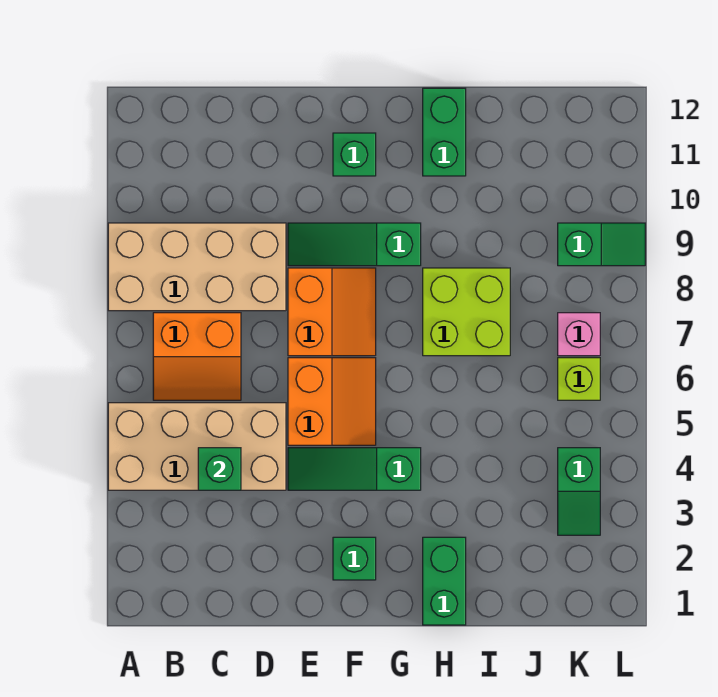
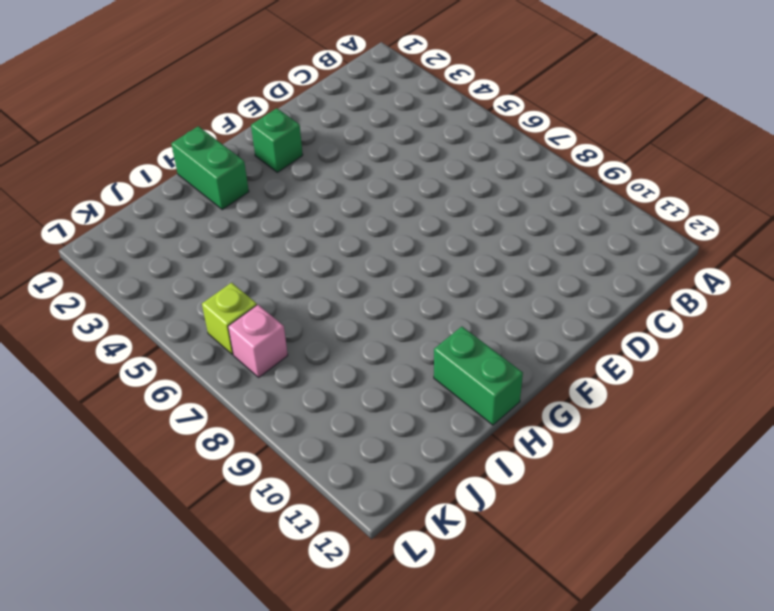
none -> tan brick A4:D5 level 1
none -> tan brick A8:D9 level 1
none -> orange slope B6:C7 level 1 top 7

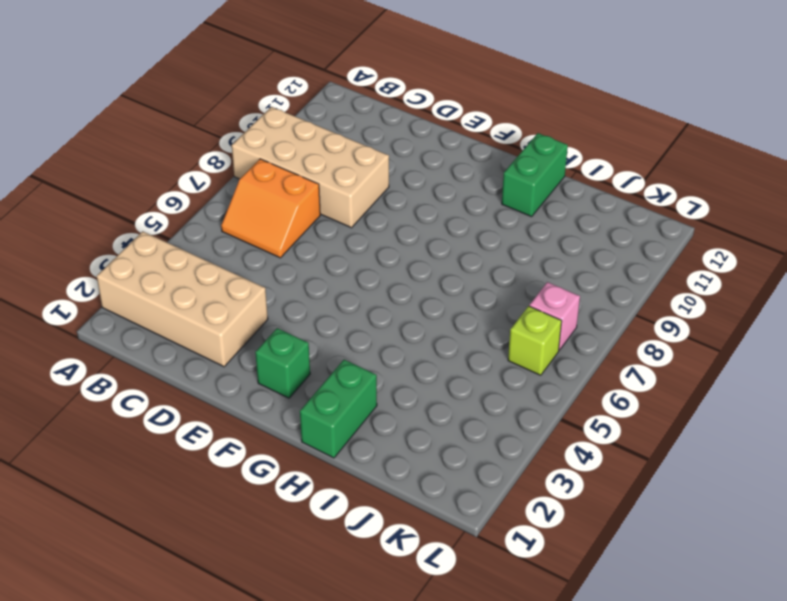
tan brick A2:D3 level 1 -> tan brick A4:D5 level 1
none -> green slope E4:G4 level 1 top G
none -> orange slope E5:F6 level 1 top E
none -> orange slope E7:F8 level 1 top E

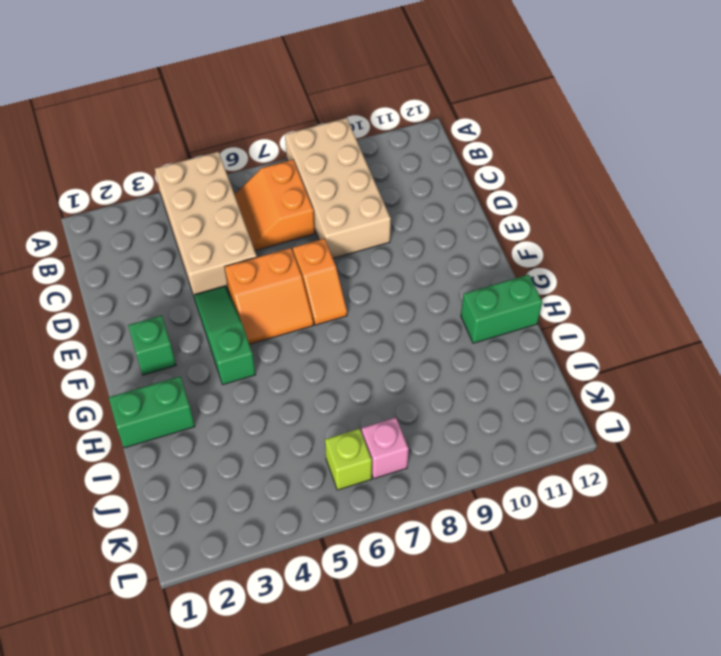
orange slope E7:F7 level 1 top E -> orange slope E7:F8 level 1 top E
none -> green slope E9:G9 level 1 top G
none -> green brick F11 level 1
none -> lime brick H7:I8 level 1

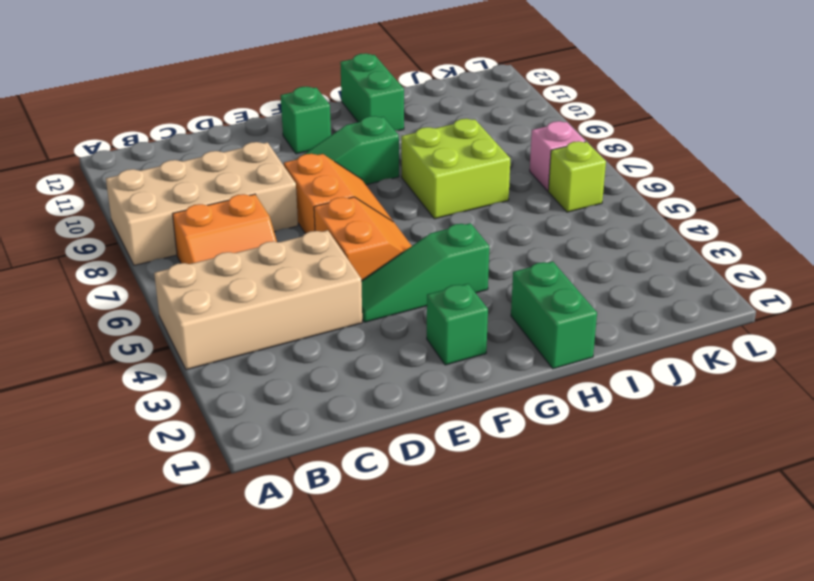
none -> green slope K3:K4 level 1 top 4
none -> green slope K9:L9 level 1 top K
none -> green brick C4 level 2

